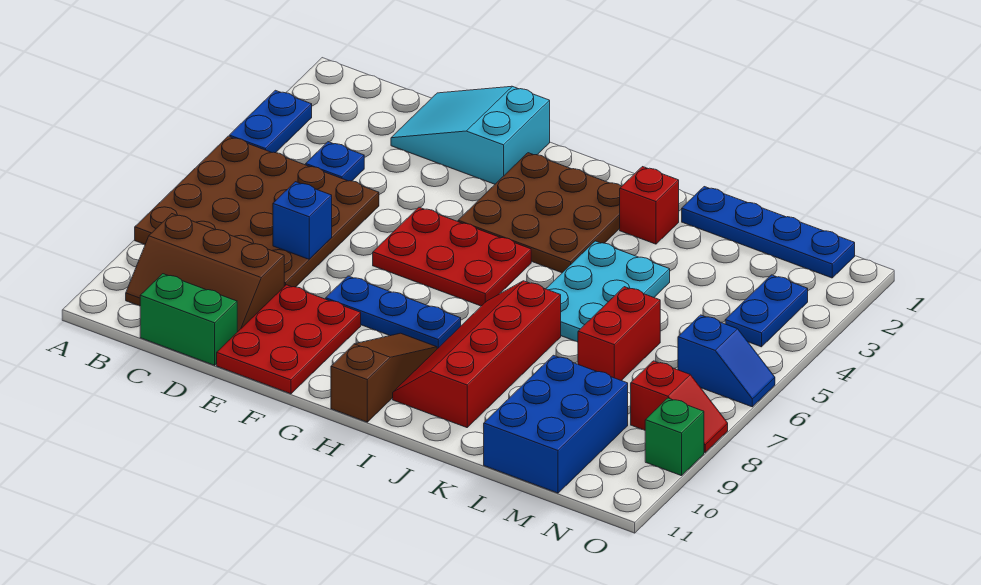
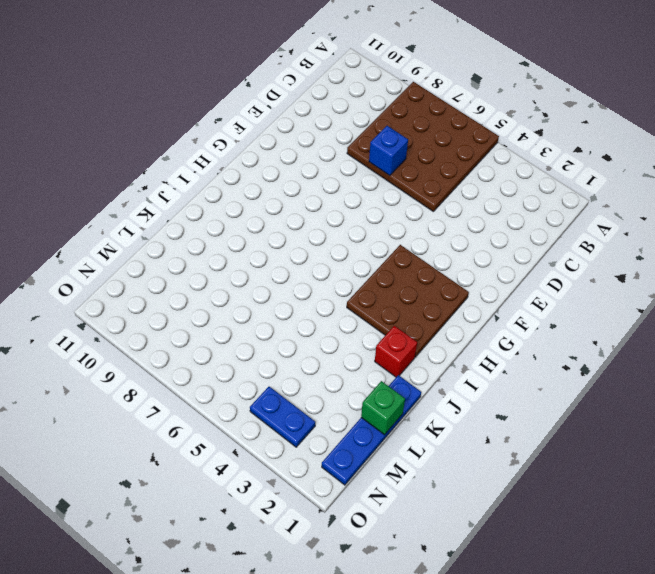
green brick L1 level 2 -> green brick O9 level 1
none -> blue plate A3:A4 level 1
none -> brown slope B9:D10 level 1 top 9
none -> blue plate C4 level 1

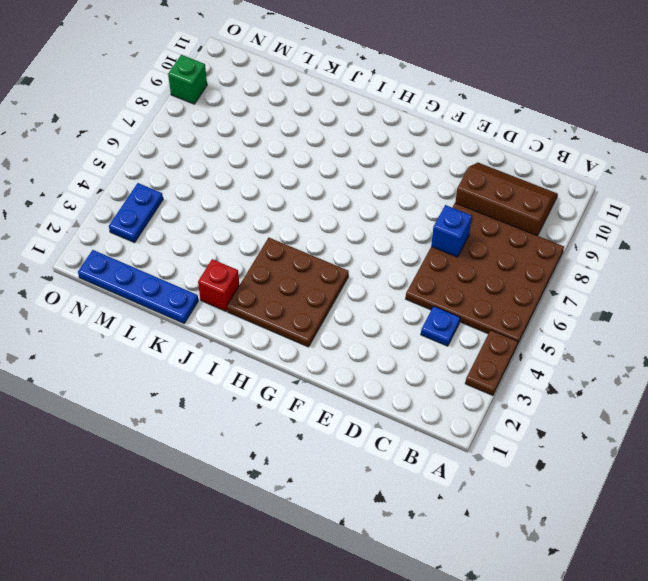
brown plate A3:A4 level 1 -> blue plate A3:A4 level 1
none -> green brick C11:D11 level 1
none -> cyan slope D1:F2 level 1 top F
none -> red plate E9:F11 level 1

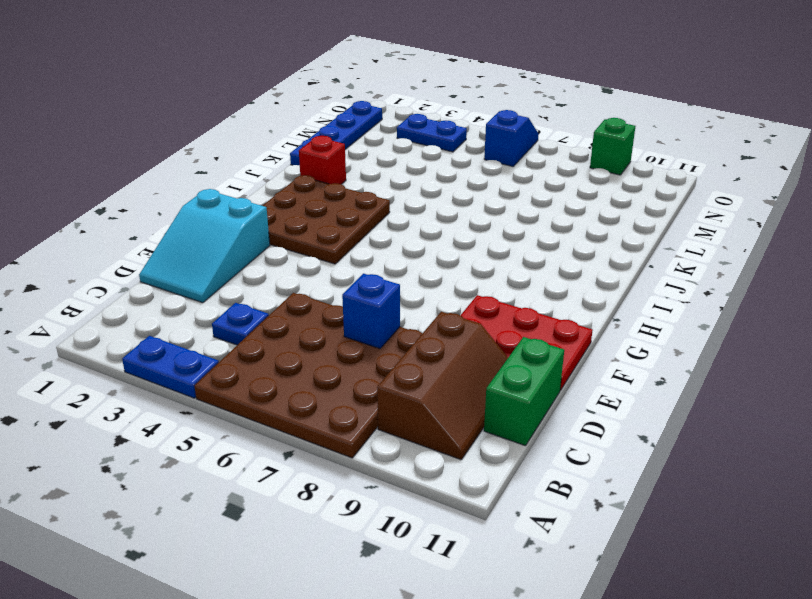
none -> red plate F5:H6 level 1
none -> blue plate F8:H8 level 1
none -> brown slope H9:H11 level 1 top 11

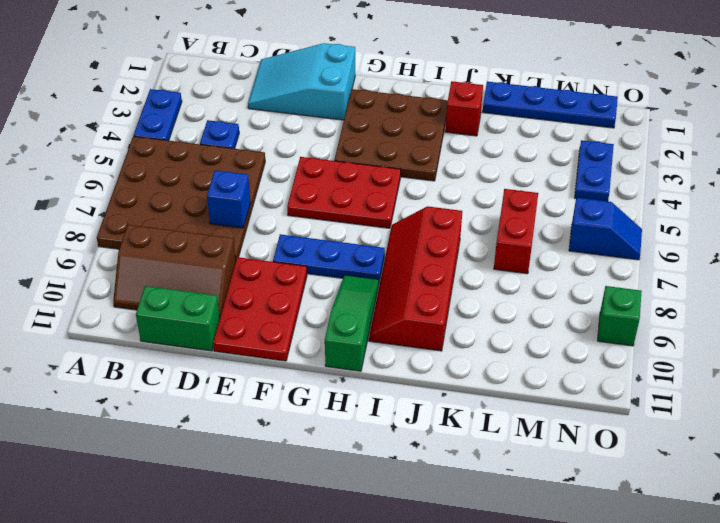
green slope H9:H11 level 1 top 11 -> brown slope H9:H11 level 1 top 11
none -> cyan plate J4:K6 level 1
none -> blue brick L9:M11 level 1
none -> red slope N8:O8 level 1 top N

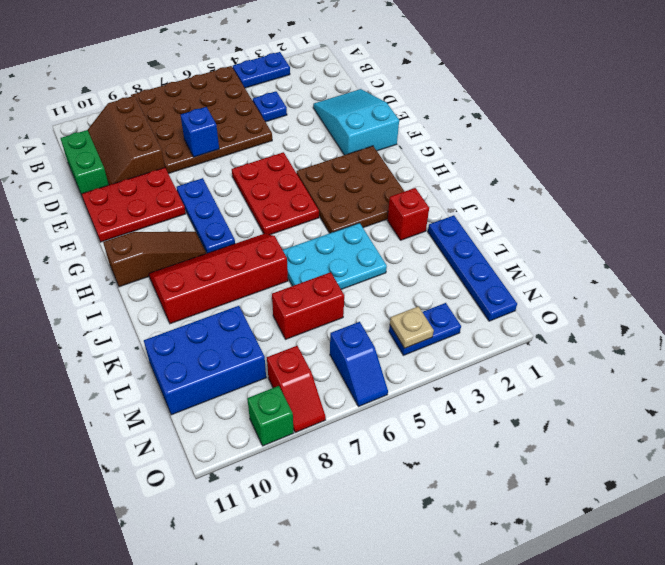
tan plate N4 level 2 -> none

